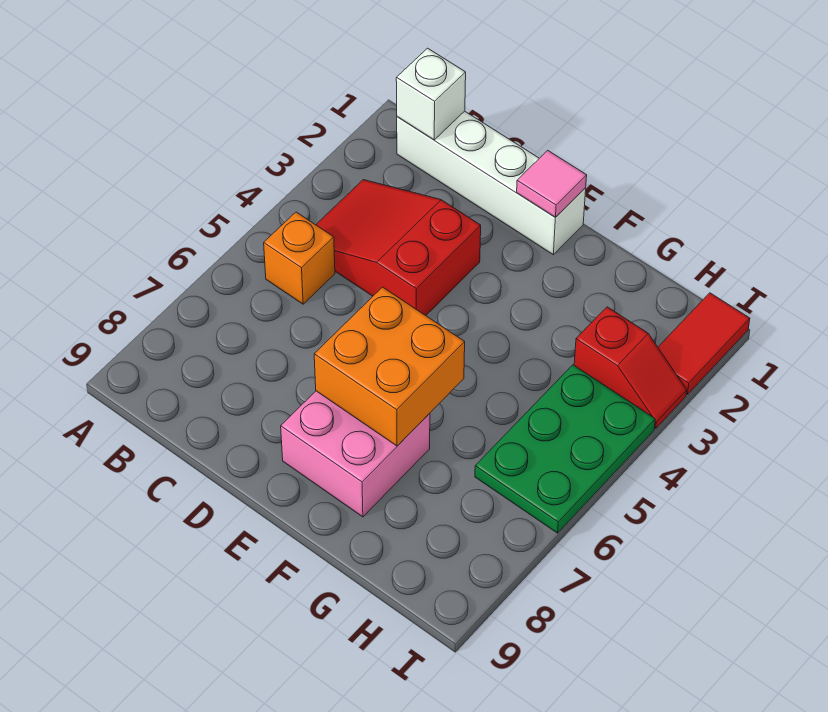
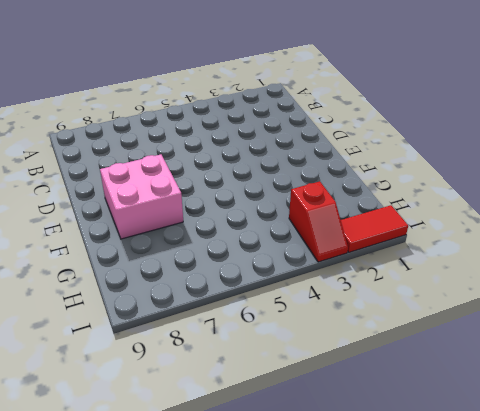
none -> white brick B1:E1 level 1
none -> red slope B3:D4 level 1 top D

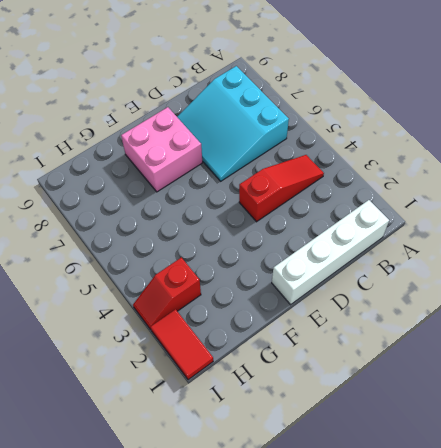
red slope B4:D4 level 1 top D -> red slope B3:D4 level 1 top D
cyan slope B6:D8 level 1 top B -> none
none -> orange brick B5 level 1
none -> green plate H4:I6 level 1

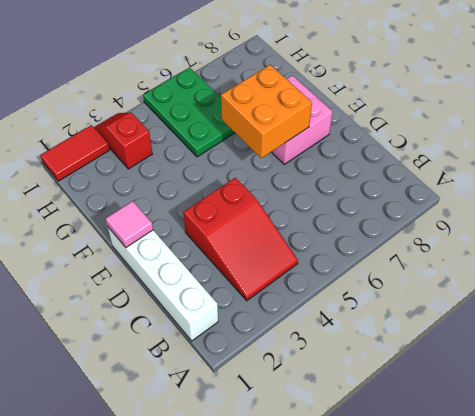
green plate G5:I6 level 1 -> green plate H4:I6 level 1
none -> orange brick B5 level 1
none -> white brick B1 level 2

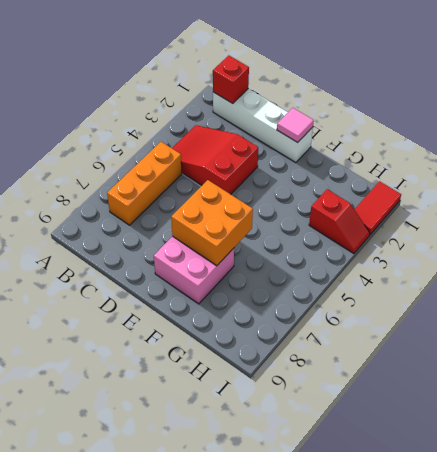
red brick B1 level 2 -> white brick B1 level 2
orange brick B5:B7 level 1 -> orange brick B5 level 1
none -> green plate H4:I6 level 1

